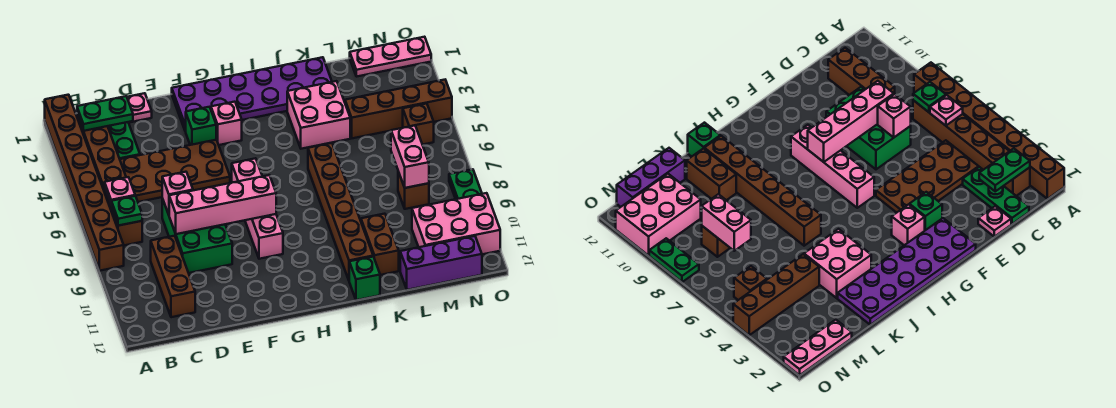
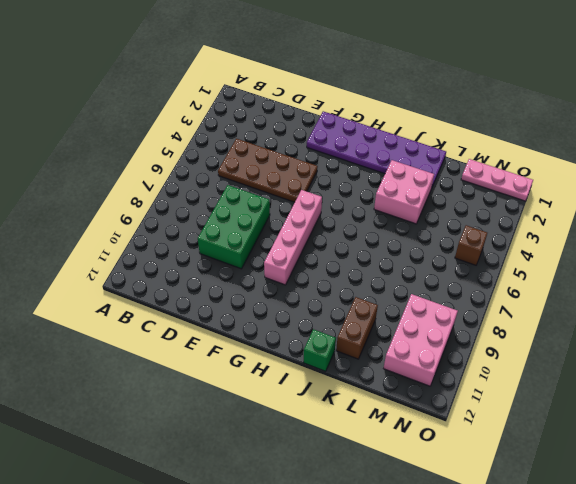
pink brick M9:N11 level 1 -> pink brick M10:O11 level 1
none -> brown brick A1:A8 level 1
none -> brown brick B2:B7 level 1
none -> green plate C1:C3 level 1

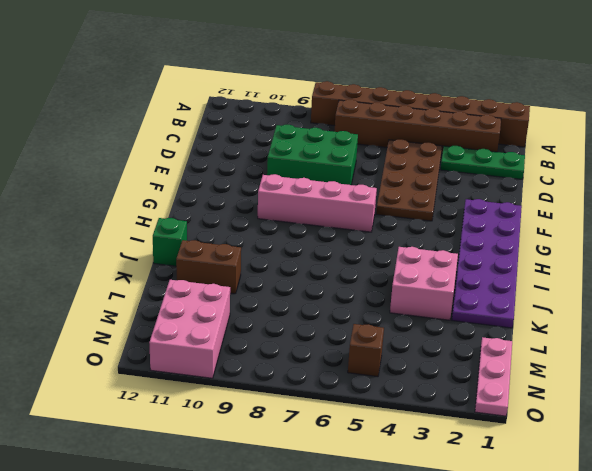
none -> brown brick C9:C11 level 1
none -> pink plate D1 level 1
none -> green brick F3 level 1

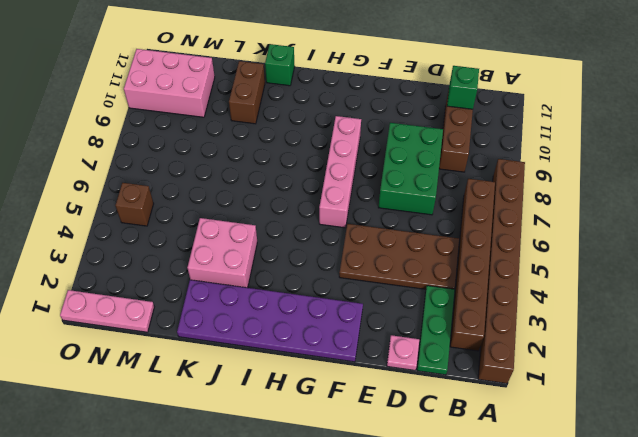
green brick C11 level 2 -> green brick F3 level 1
none -> pink brick G3 level 1
none -> brown brick J6:J11 level 1
none -> brown brick L4:O4 level 1

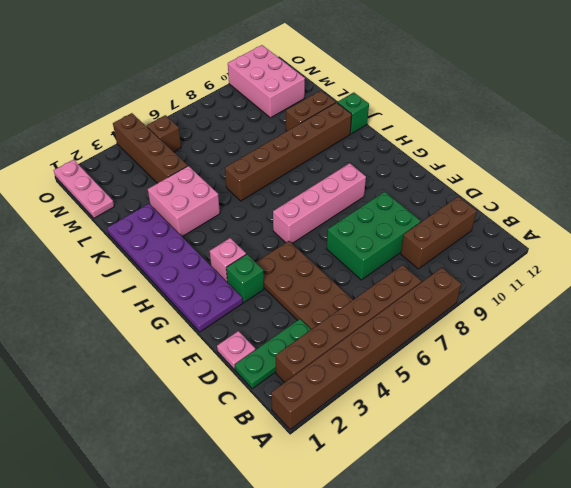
none -> purple brick L12:N12 level 1
none -> brown brick M8 level 1
none -> green plate O8:O9 level 1

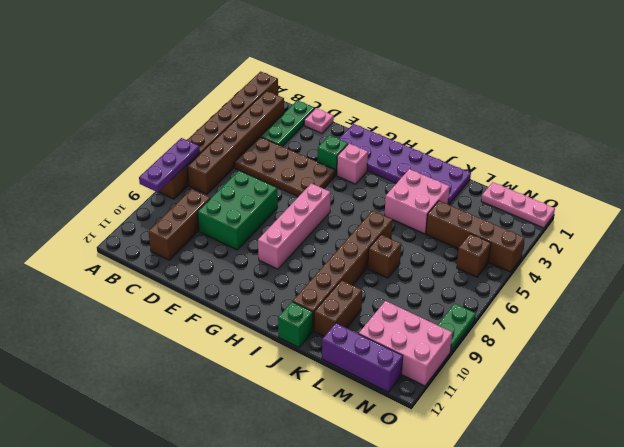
purple plate A7:A9 level 2 -> none
brown brick K7 level 1 -> brown brick M8 level 1
none -> green plate B2:C2 level 2
none -> pink plate B6 level 2
none -> green plate B7 level 2

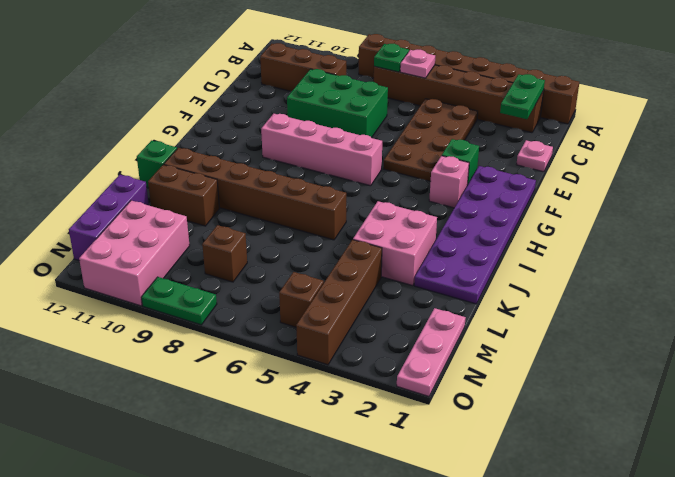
none -> green plate C1:C3 level 1
none -> pink brick D7 level 2
none -> pink brick D8:G8 level 2

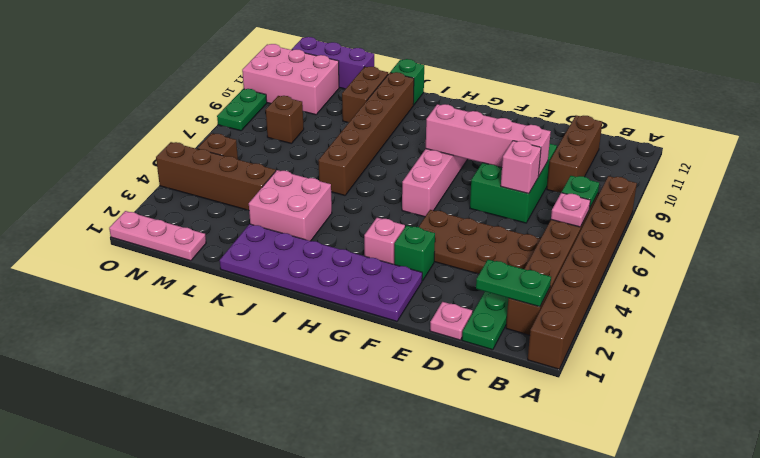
none -> pink brick M7:M8 level 2

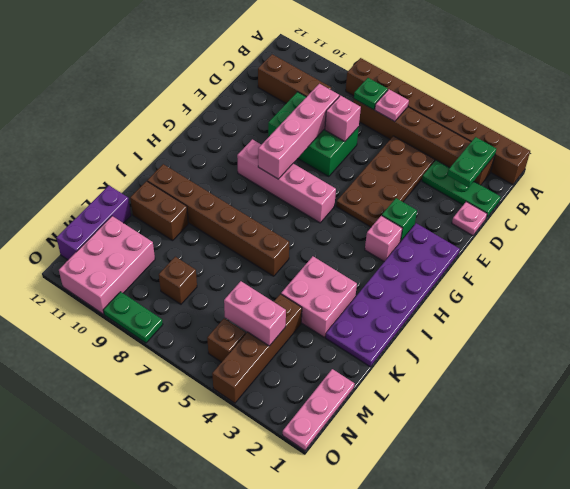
pink brick M4:M5 level 2 -> pink brick M7:M8 level 2
none -> green brick J12 level 1

